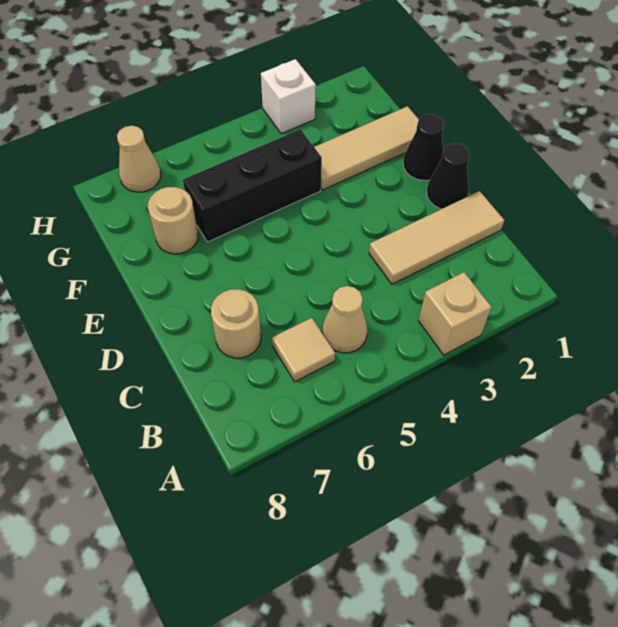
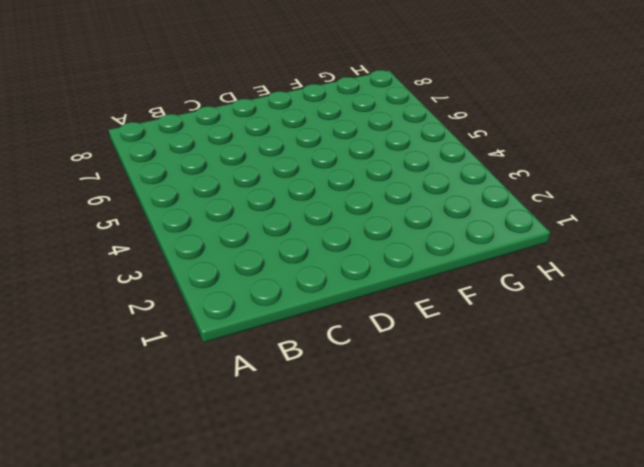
none -> tan brick A3 level 1
none -> tan cone B5 level 1
none -> tan tile B6 level 1

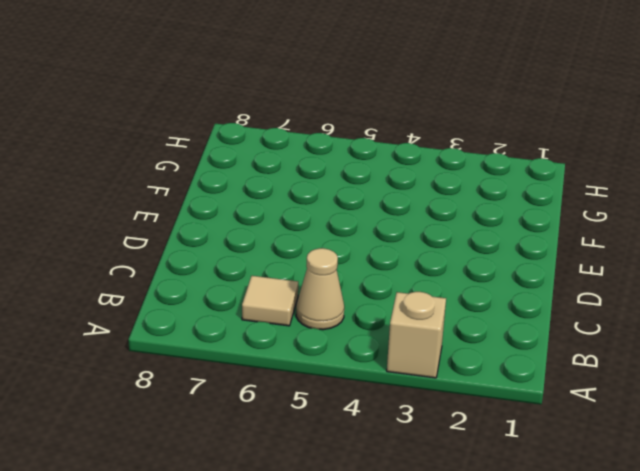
none -> tan tile C1:C3 level 1
none -> tan round brick C7 level 1
none -> black cone D1 level 1

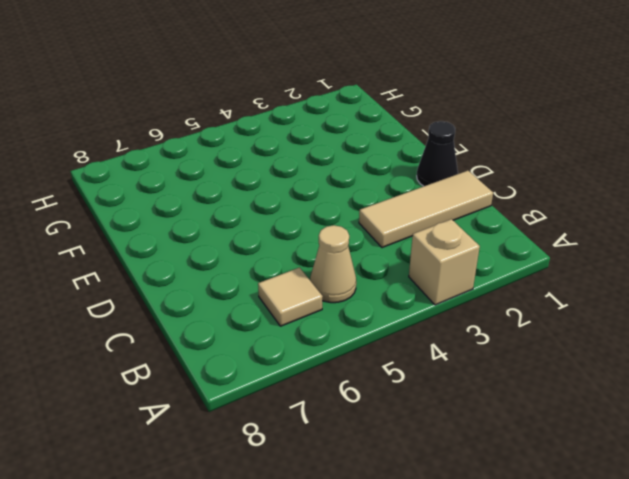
none -> tan round brick C7 level 1
none -> black cone E1 level 1
none -> tan tile F1:F3 level 1

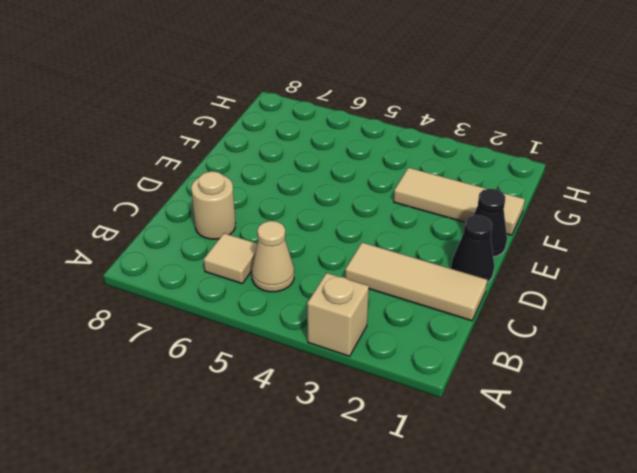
none -> black brick F4:F6 level 1
none -> tan round brick F7 level 1
none -> white brick H3 level 1

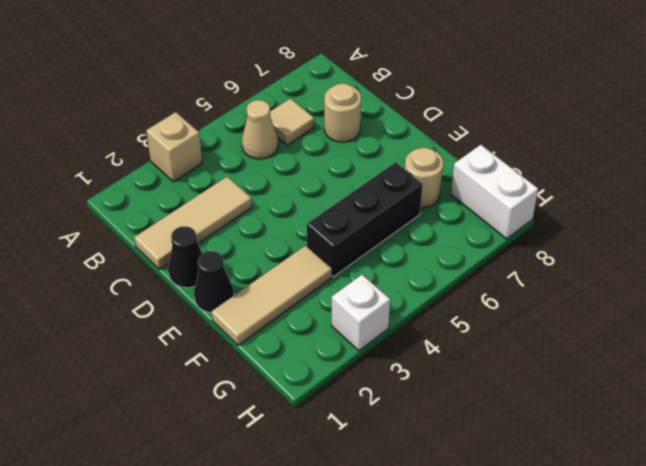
white brick G8:H8 level 1 -> none
none -> tan cone H7 level 1

